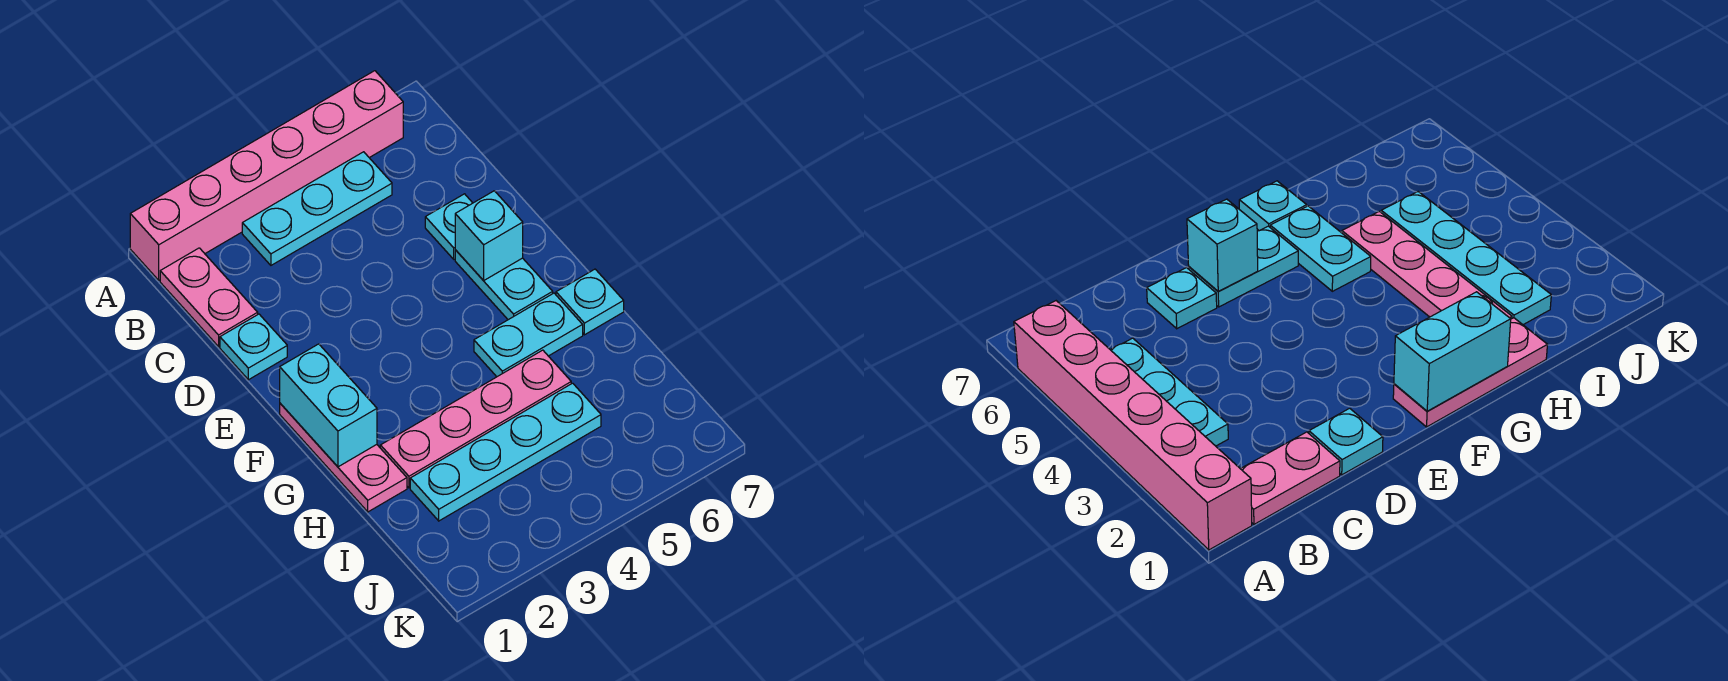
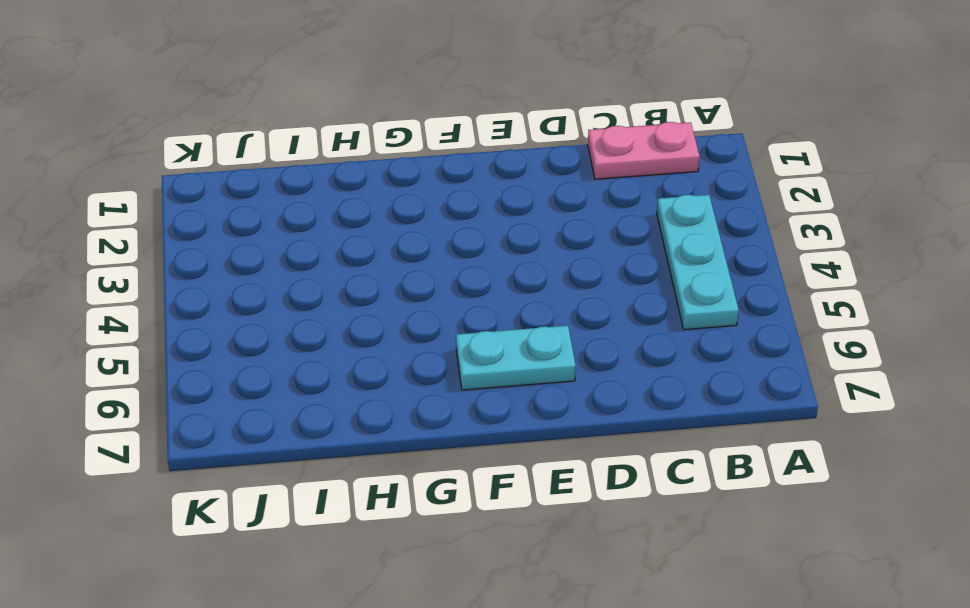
none -> pink brick A1:A6 level 1
none -> cyan plate D1 level 1
none -> cyan plate D6 level 1

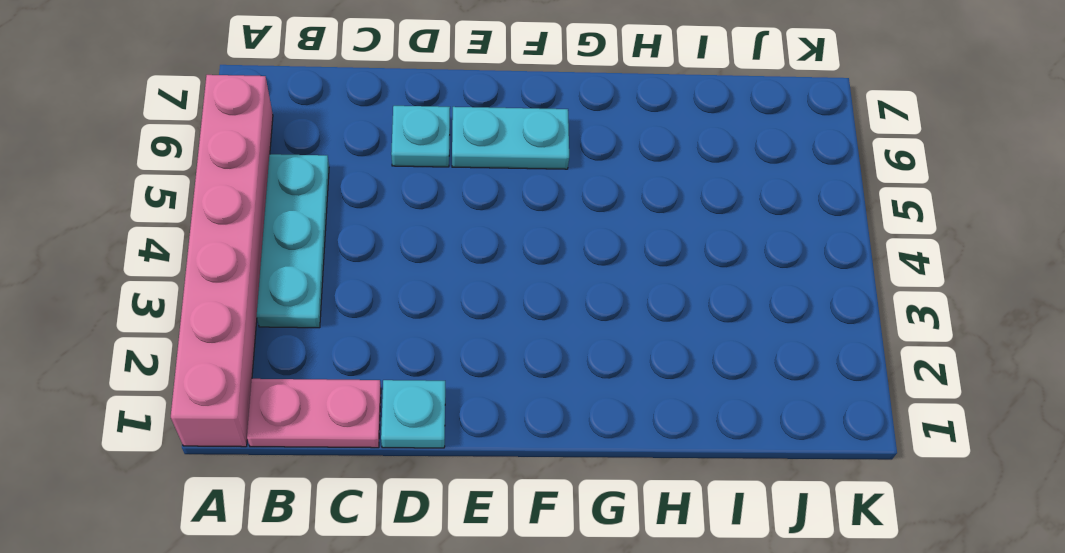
none -> pink plate F1:H1 level 1
none -> cyan plate G5:G6 level 1
none -> cyan plate G7 level 1

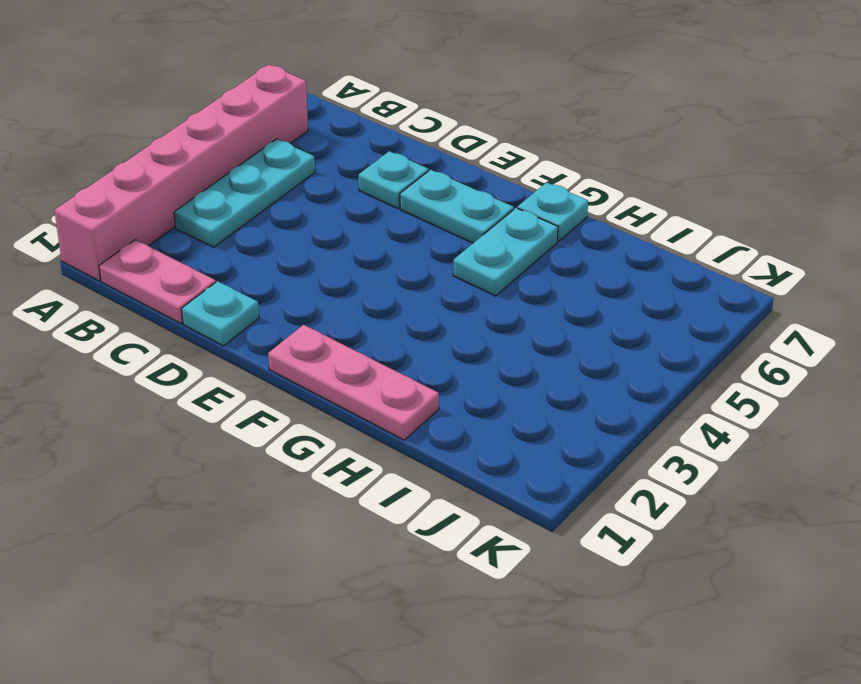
none -> pink plate H2:H5 level 1
none -> cyan plate I2:I5 level 1
none -> cyan brick E6 level 2

